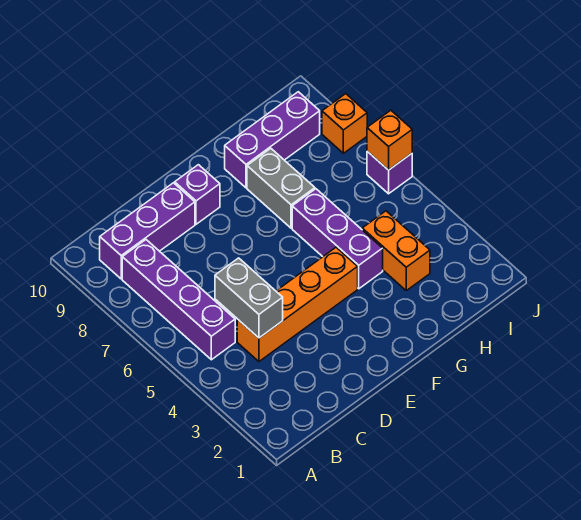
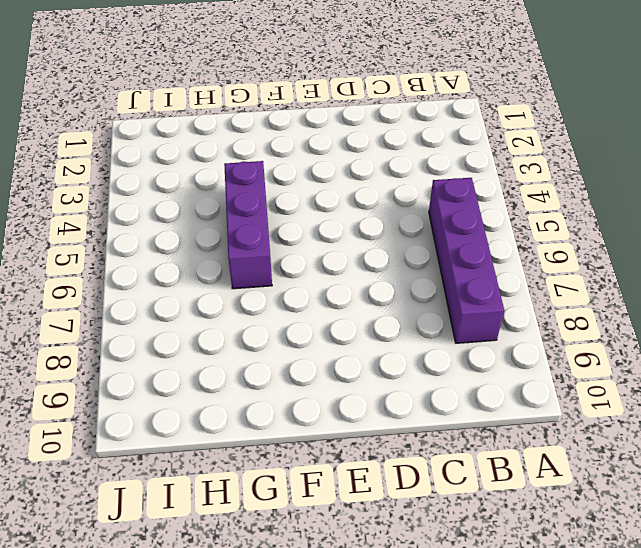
none -> purple brick B9:D9 level 1
none -> orange brick C4:F4 level 1
none -> purple brick E9 level 1

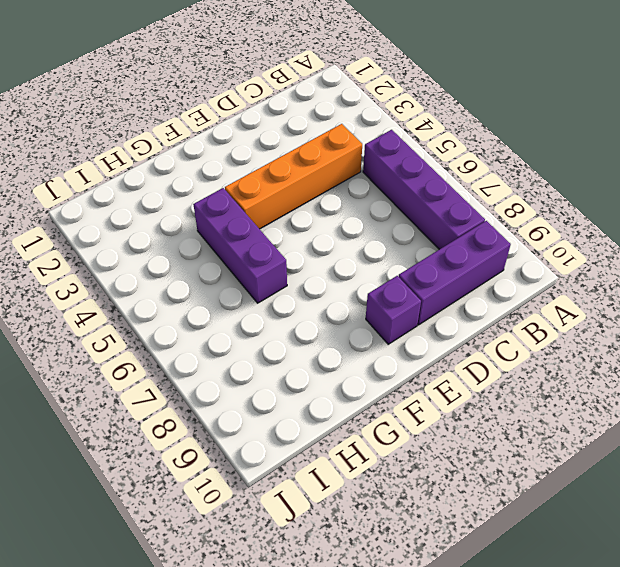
none -> grey brick G7:G8 level 1
none -> purple brick G9:I9 level 1
none -> orange brick H3:H4 level 1

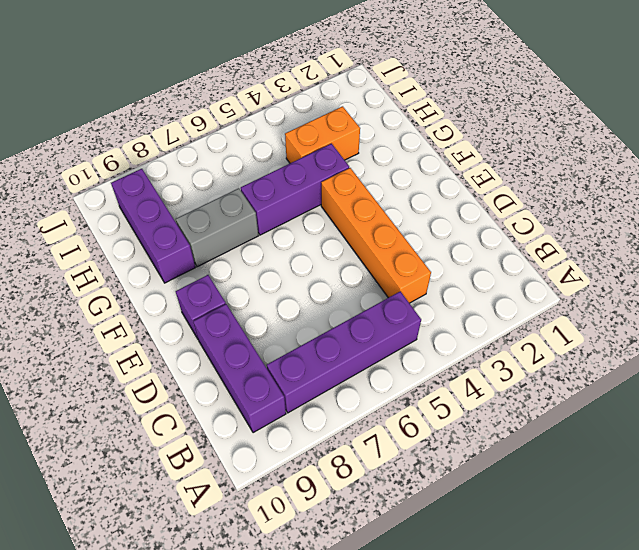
none -> purple brick J6 level 1
none -> orange brick J8 level 1
none -> grey brick C4:C5 level 2

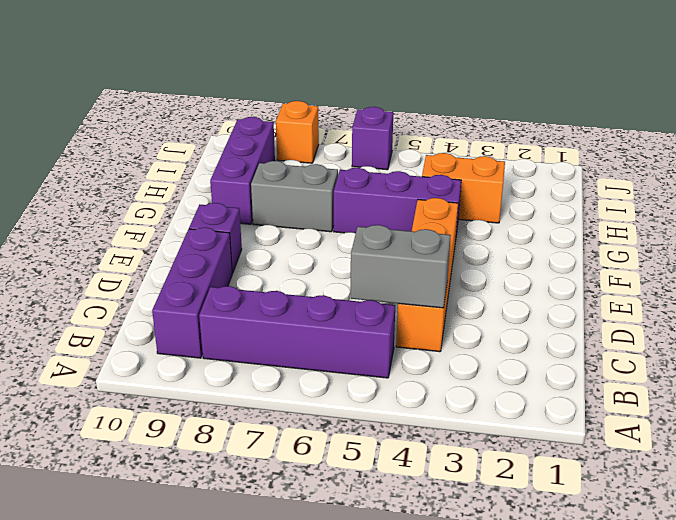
none -> orange brick J6 level 2

